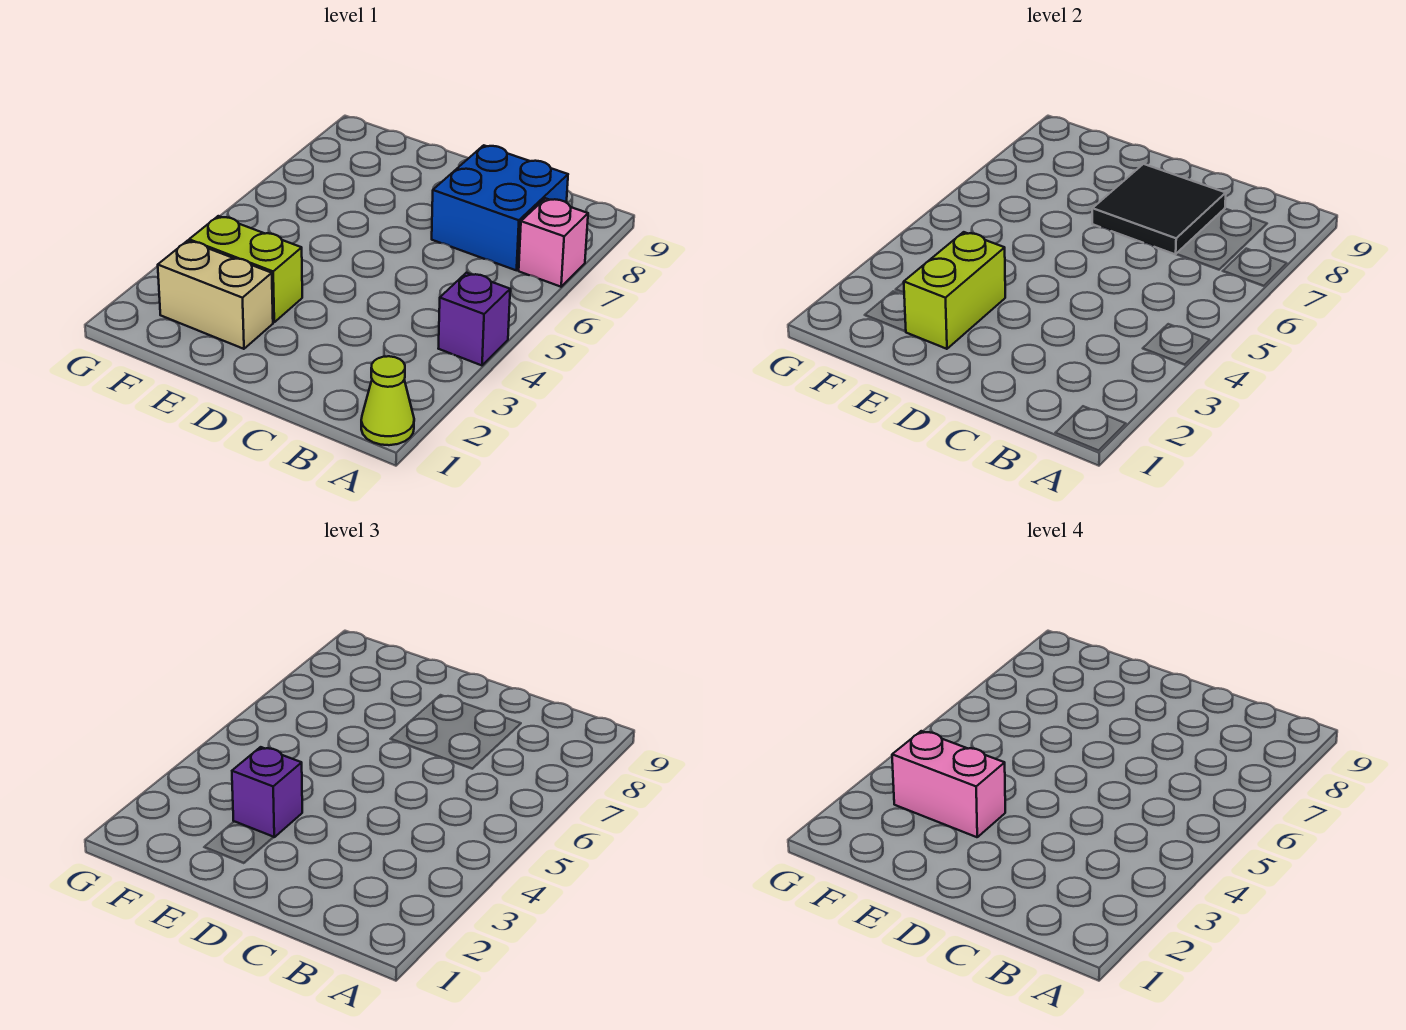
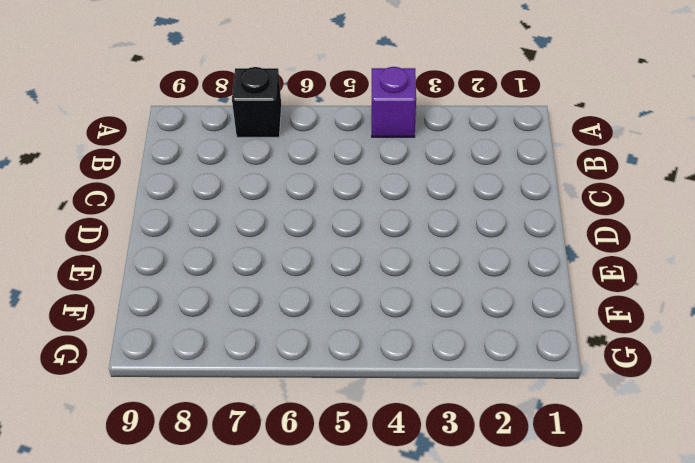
black brick A7 level 1 -> pink brick A7 level 1
none -> lime cone A1 level 1
none -> blue brick B7:C8 level 1

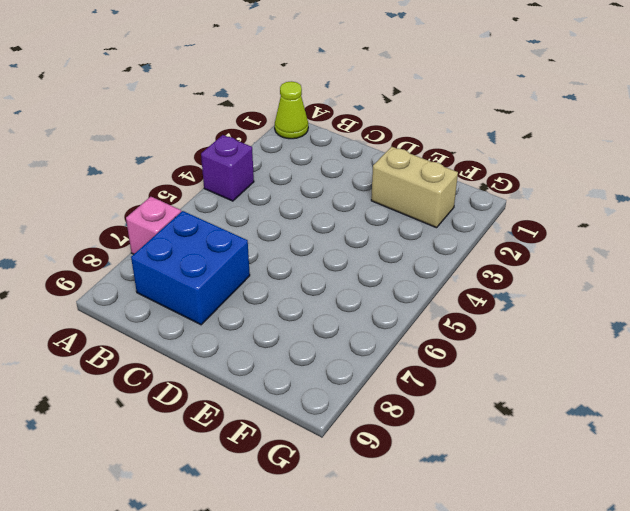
none -> lime brick E3:F3 level 1
none -> black tile C7:D8 level 2

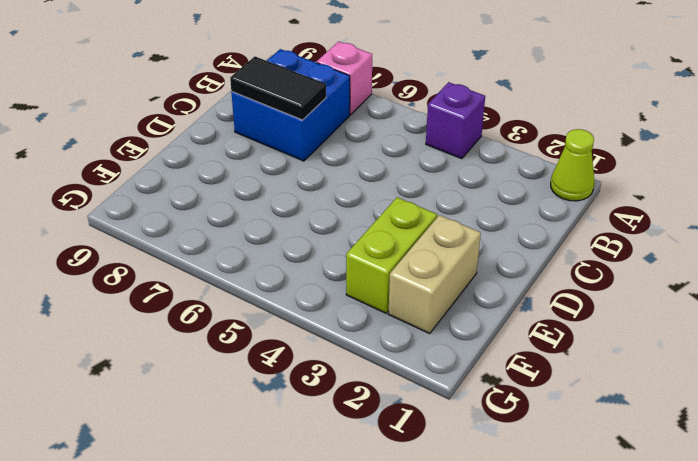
black tile C7:C8 level 2 -> black tile C7:D8 level 2
none -> lime brick E2:E3 level 2
none -> purple brick E3 level 3

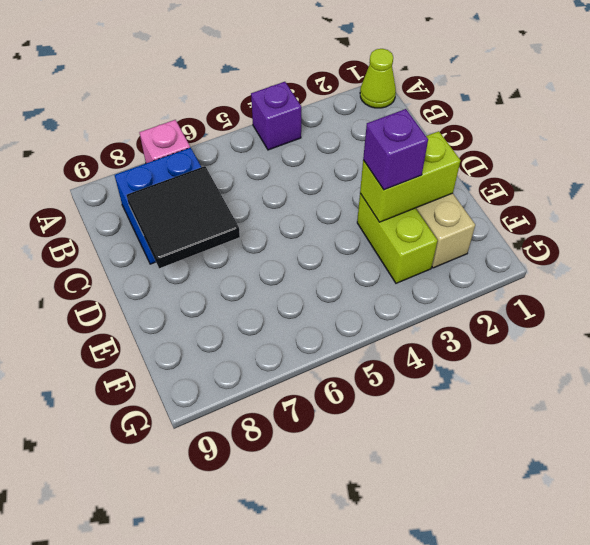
none -> pink brick E3:F3 level 4

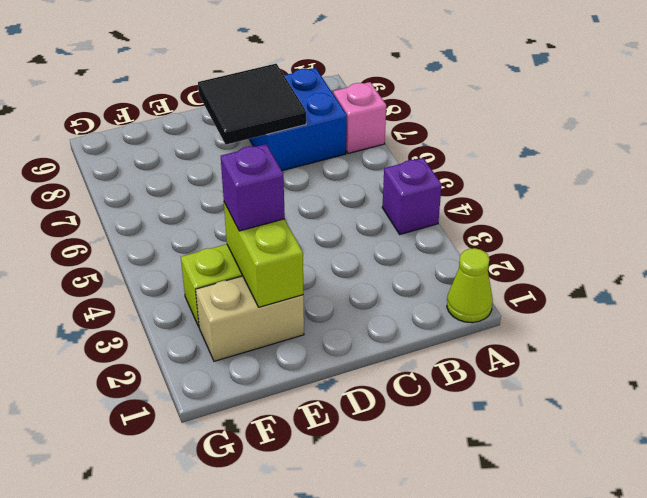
none -> pink brick E3:F3 level 4

